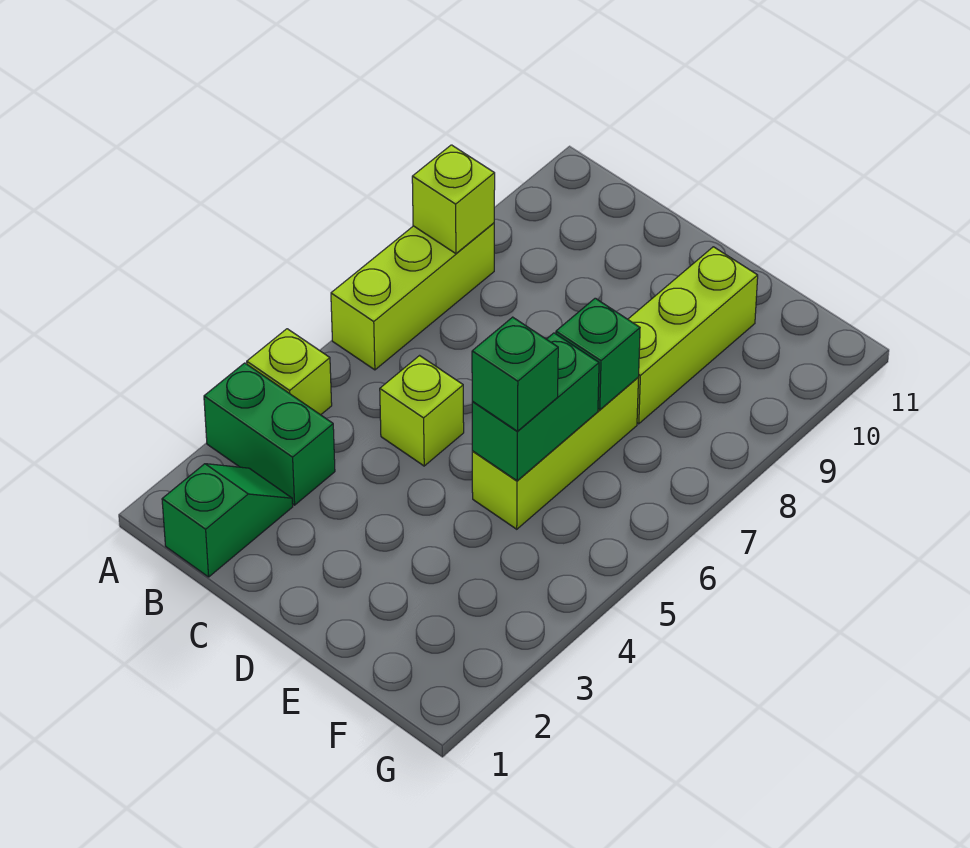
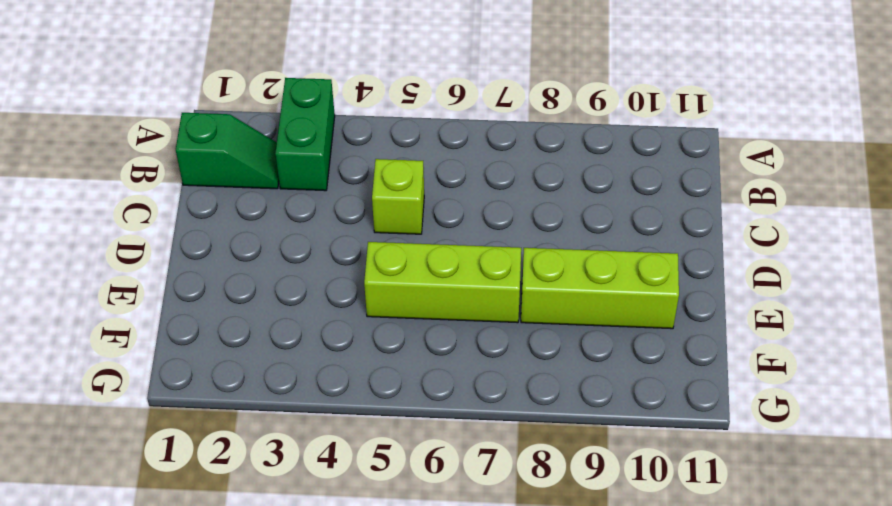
none -> lime brick A4 level 1
none -> lime brick A6:A8 level 1

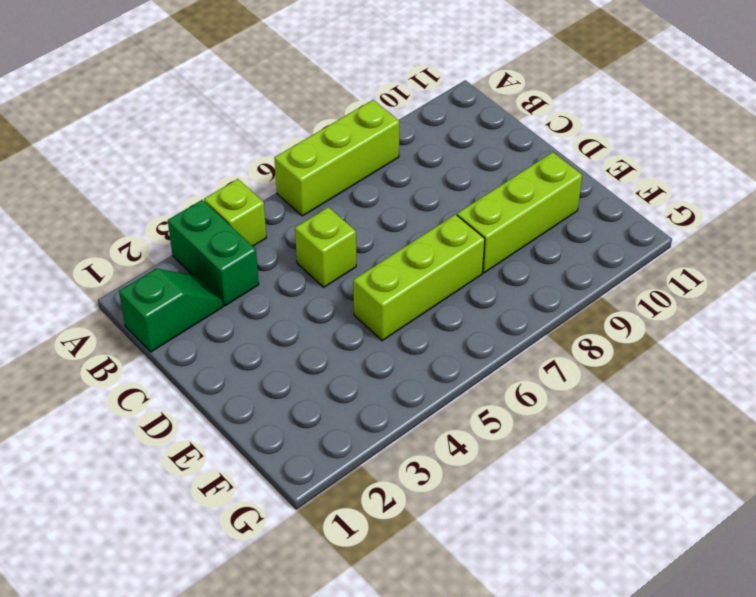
none -> lime brick A8 level 2
none -> green brick E5:E6 level 2

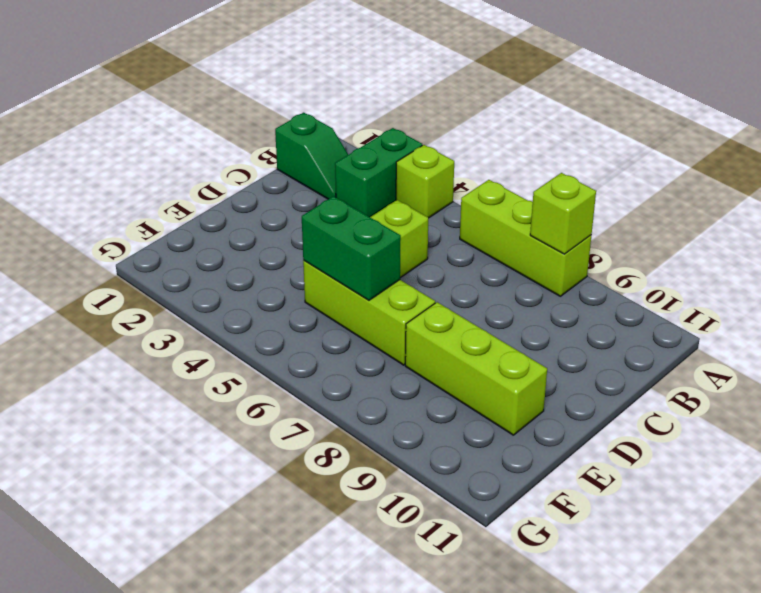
none -> green brick E7 level 2
none -> green brick E5 level 3

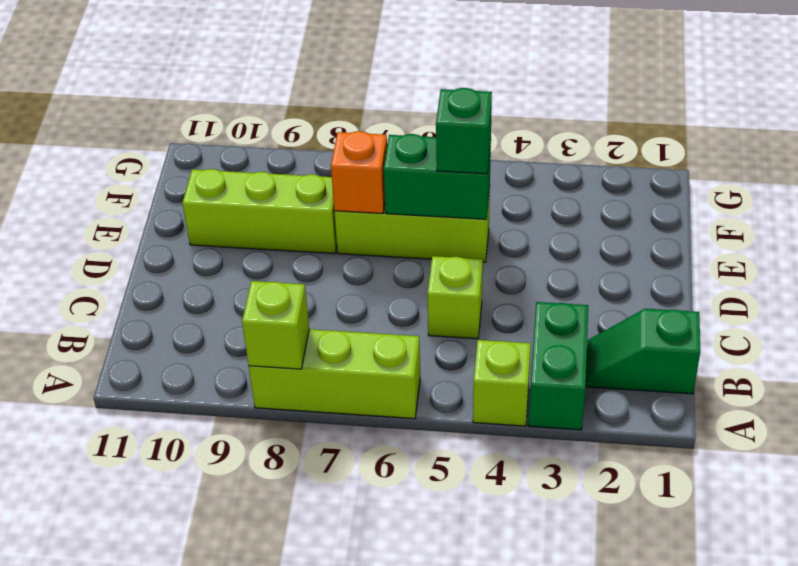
orange brick E7 level 2 -> green brick E7 level 2

